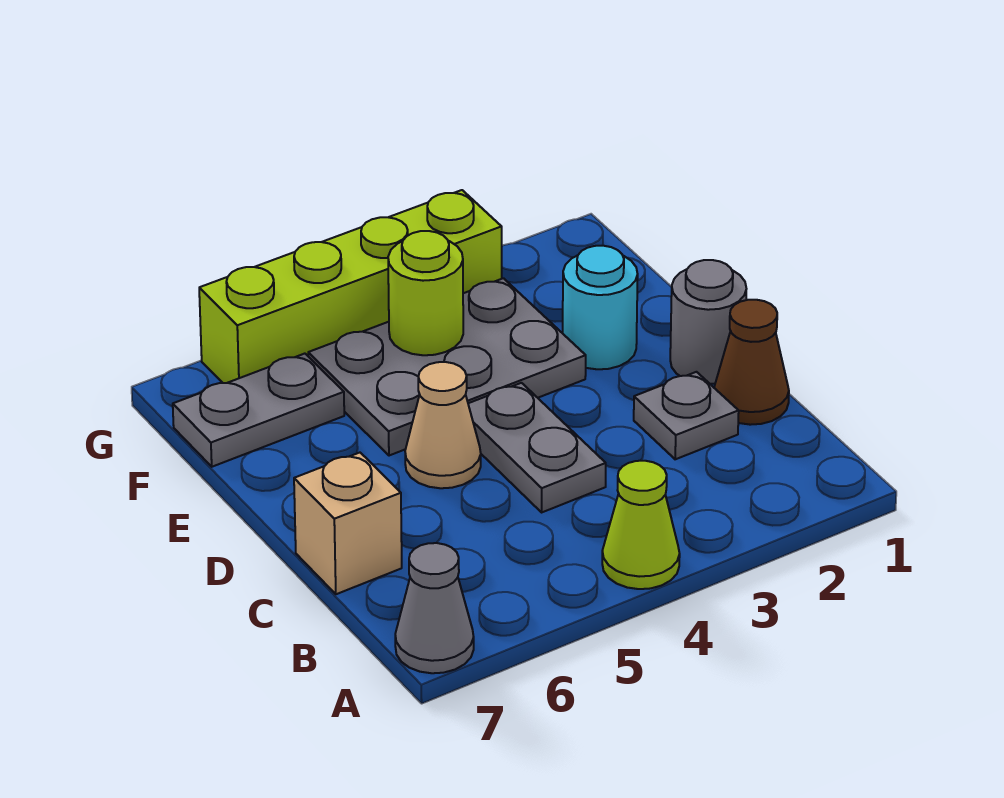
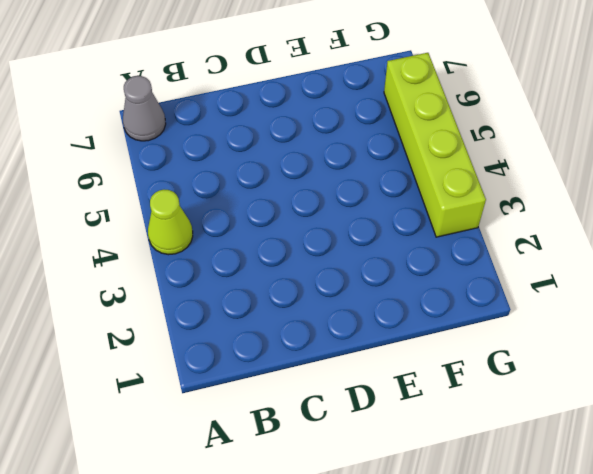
none -> brown cone C1 level 1
none -> grey plate C2 level 1
none -> grey plate C4:D4 level 1

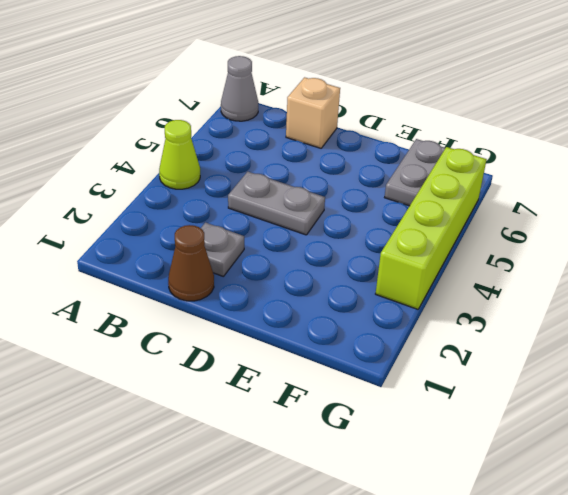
none -> grey round brick D1 level 1
none -> tan cone D5 level 1
none -> cyan round brick E2 level 1

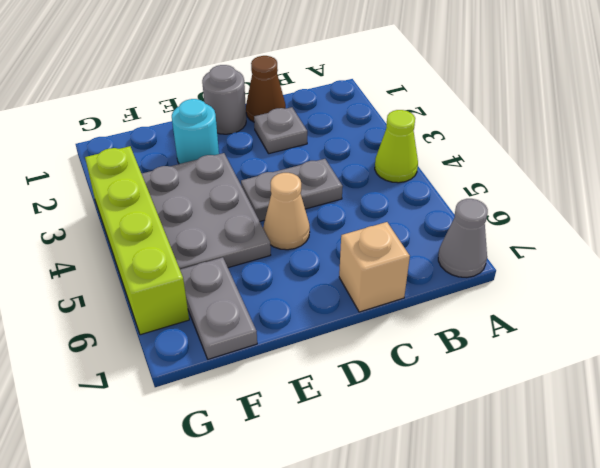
none -> lime round brick F4 level 2

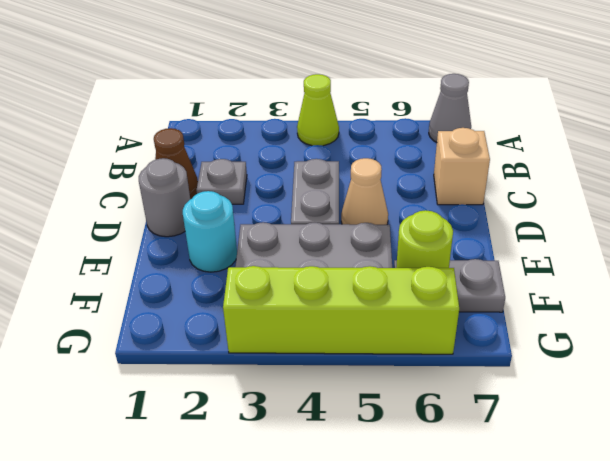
lime round brick F6 level 2 -> lime round brick F4 level 2

